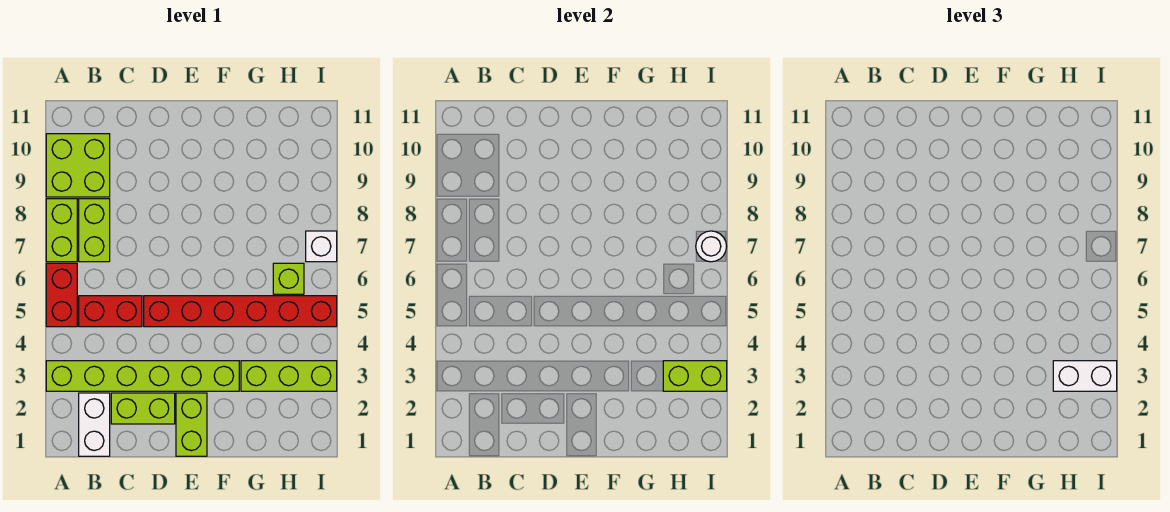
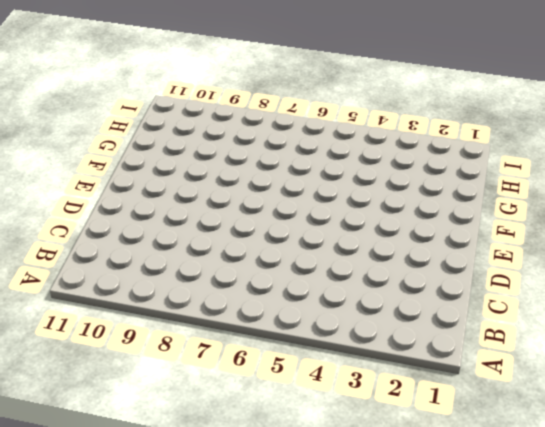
none -> lime brick A3:F3 level 1
none -> red brick A5:A6 level 1
none -> lime brick A7:A8 level 1

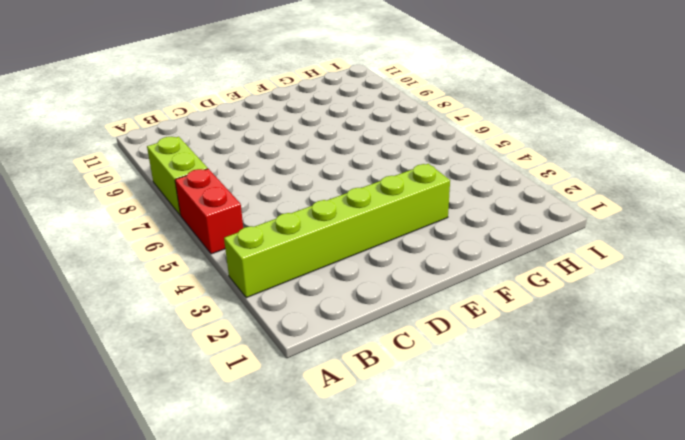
none -> lime brick A9:B10 level 1
none -> white brick B1:B2 level 1
none -> red brick B5:C5 level 1

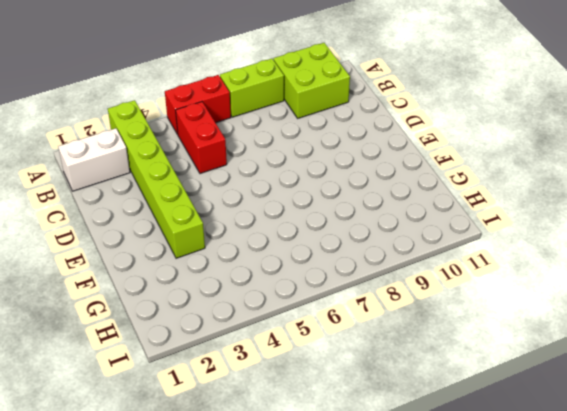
none -> lime brick B7:B8 level 1
none -> lime brick C2:D2 level 1
none -> red brick D5:I5 level 1

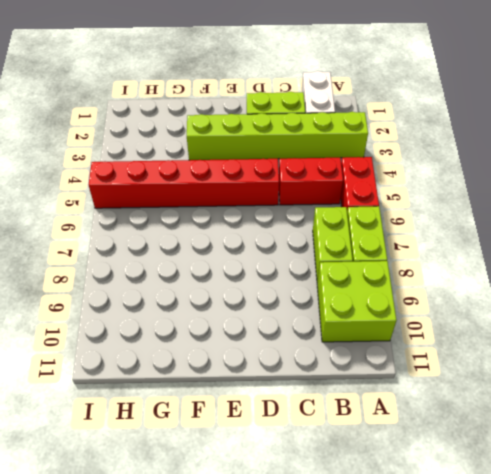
none -> lime brick E1:E2 level 1
none -> lime brick G3:I3 level 1
none -> lime brick H6 level 1

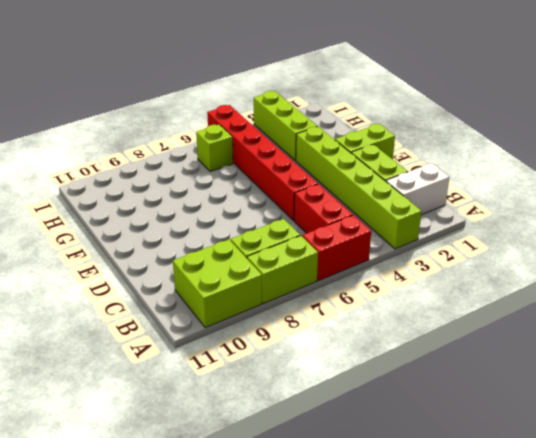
none -> white brick I7 level 1
none -> lime brick H3:I3 level 2
none -> white round brick I7 level 2

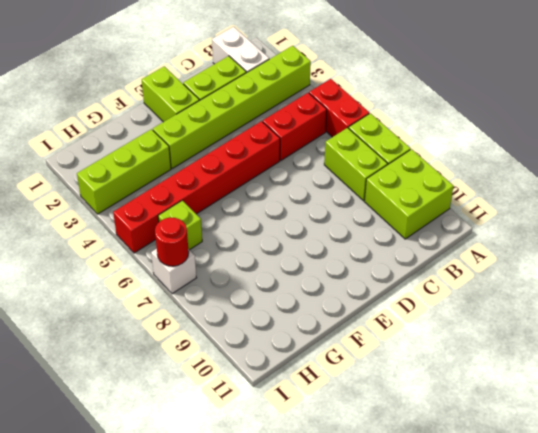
red round brick I7 level 2 -> white round brick I7 level 2
none -> lime brick H3:I3 level 2
none -> white brick H3:I3 level 3

